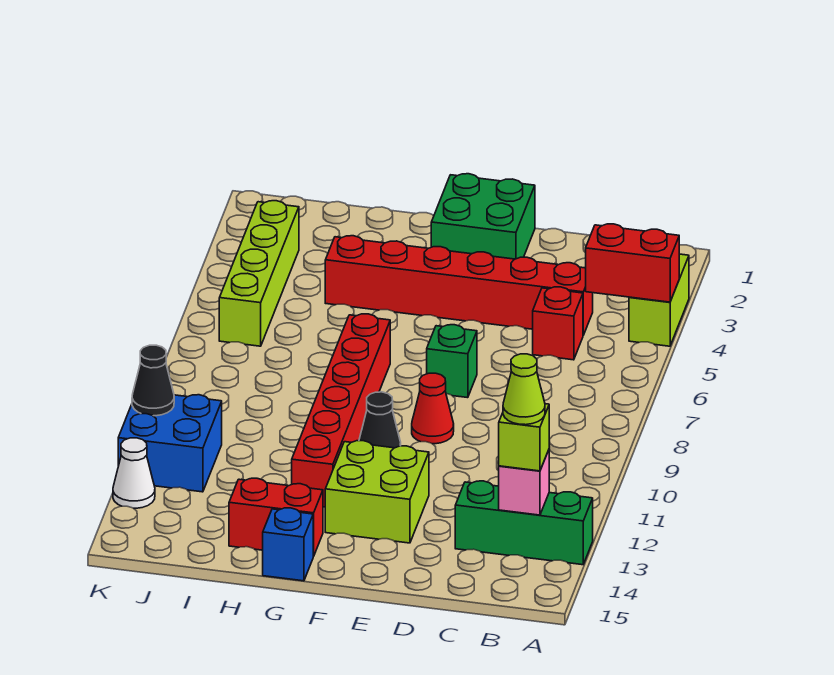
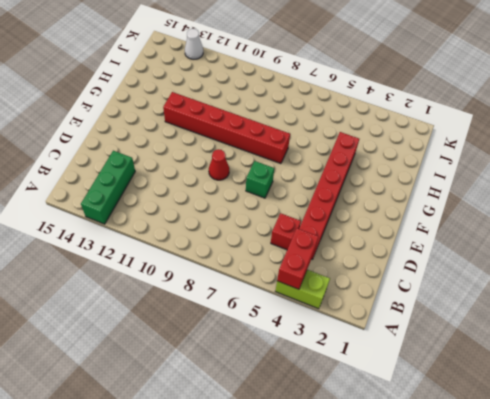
none -> green brick E1:F2 level 1
none -> lime brick E12:F13 level 1
none -> black cone F10 level 1

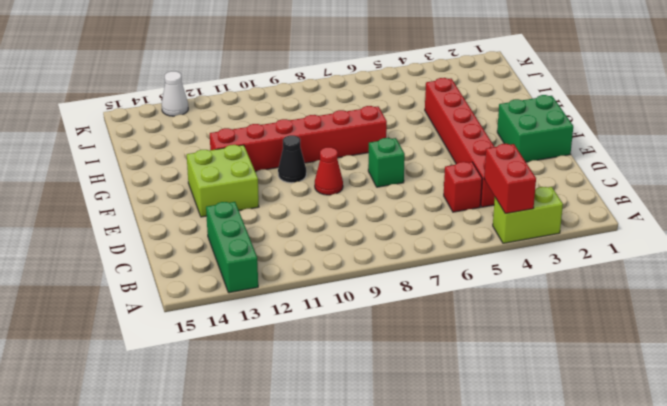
none -> red brick G14:H14 level 1
none -> blue brick G15 level 1
none -> lime brick J3:J6 level 1

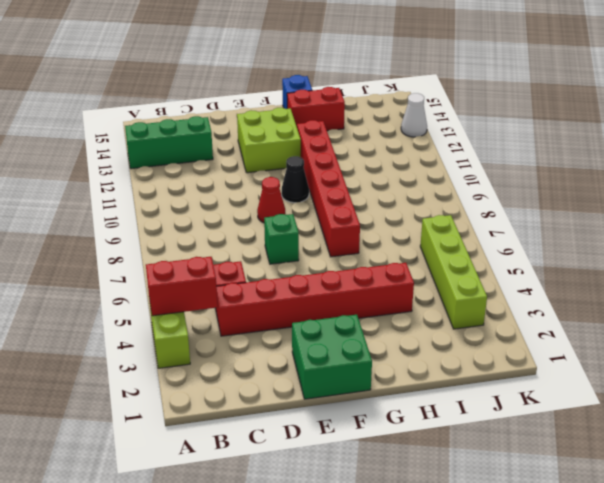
none -> blue brick J11:K12 level 1
none -> pink brick B13 level 2
none -> black cone K11 level 2

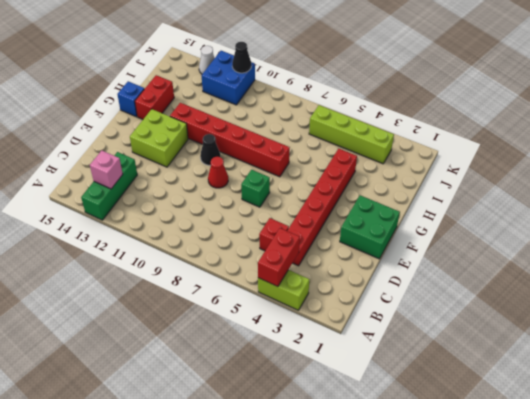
none -> lime brick B13 level 3
none -> lime cone B13 level 4

